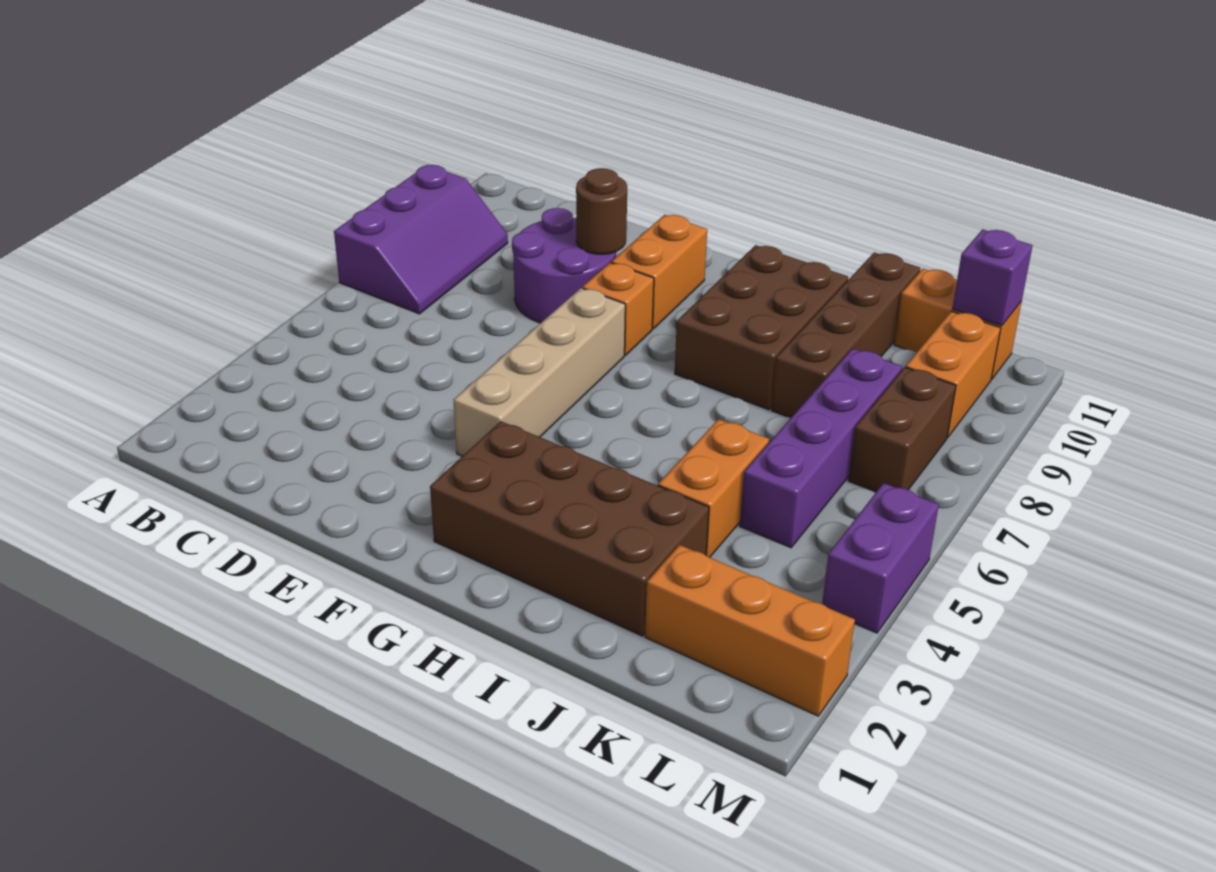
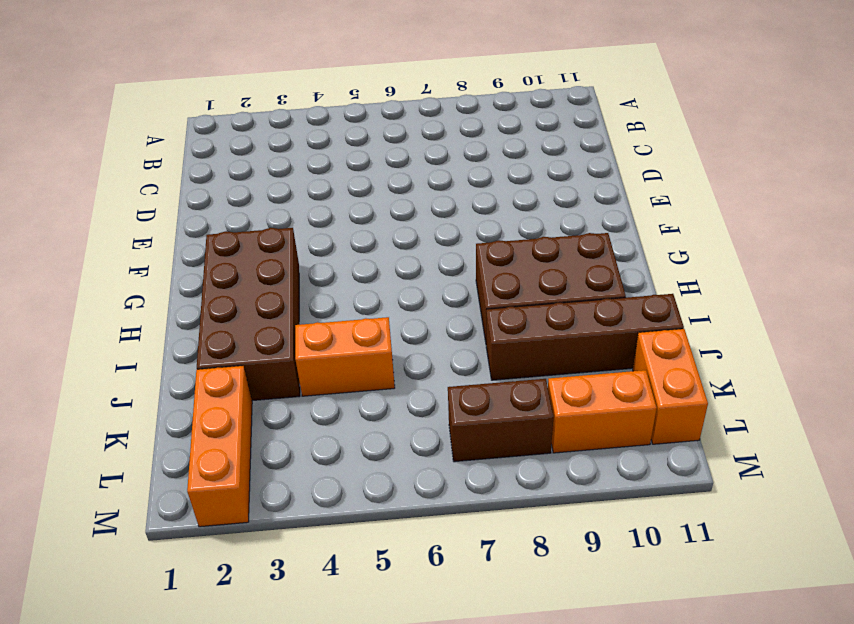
none -> purple slope A7:B9 level 1 top A
none -> purple round brick D8:E9 level 1
none -> tan brick F4:F7 level 1

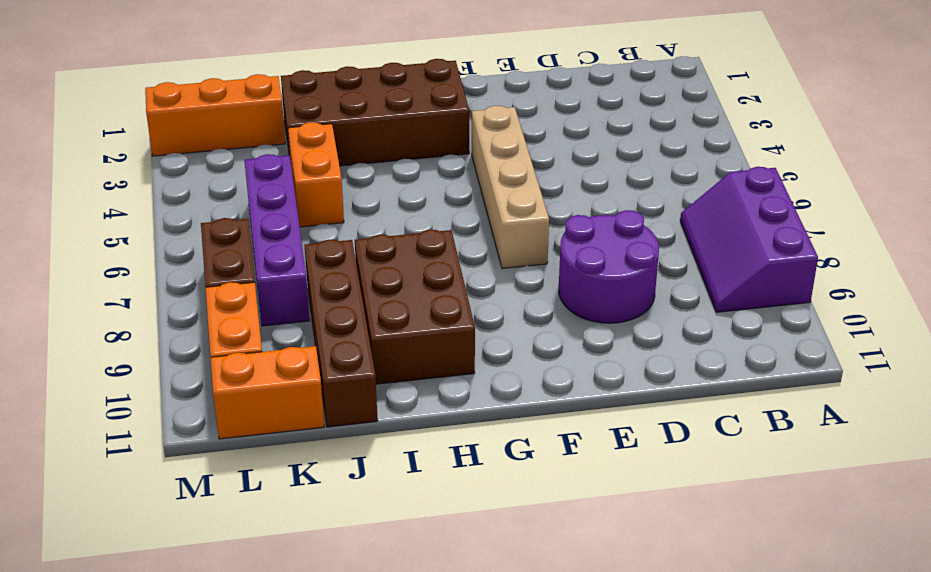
none -> orange brick F8 level 1
none -> orange brick F9:F10 level 1
none -> purple brick M4:M5 level 1

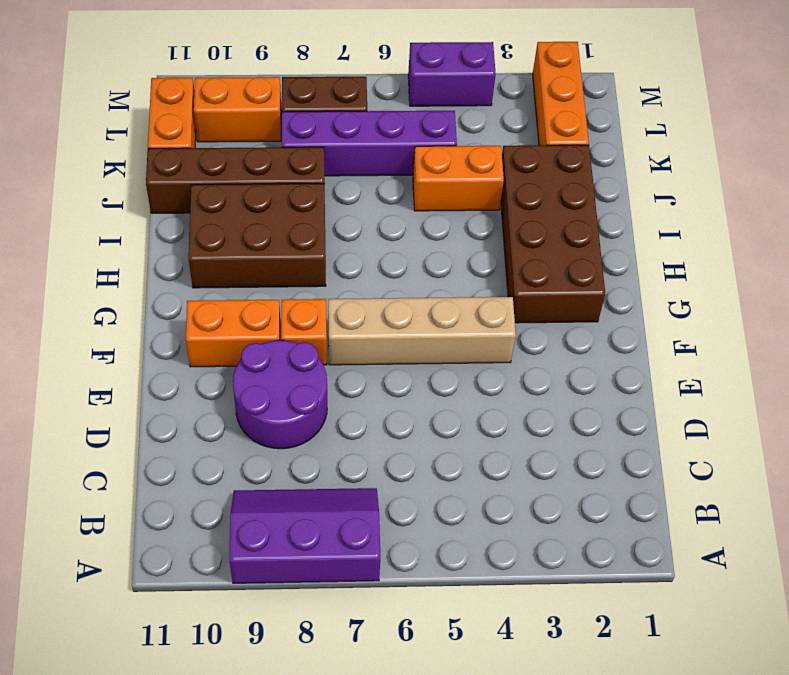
none -> brown round brick E9 level 2
none -> purple brick L11 level 2

